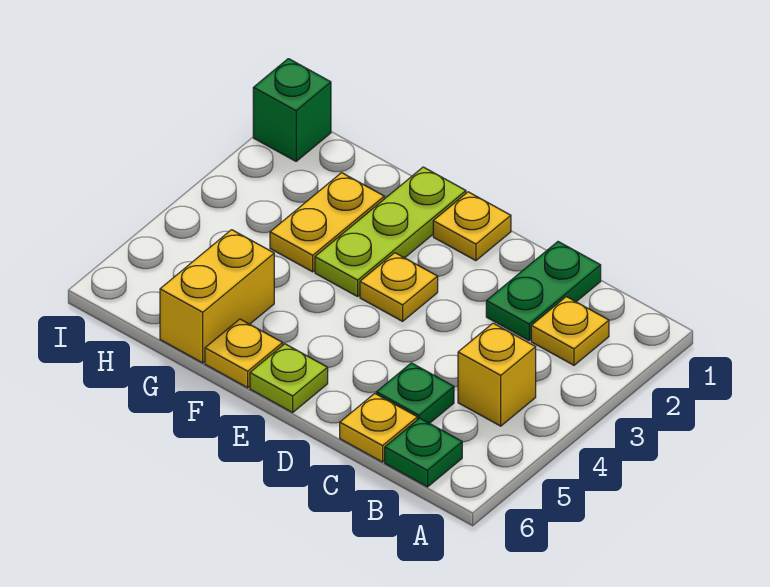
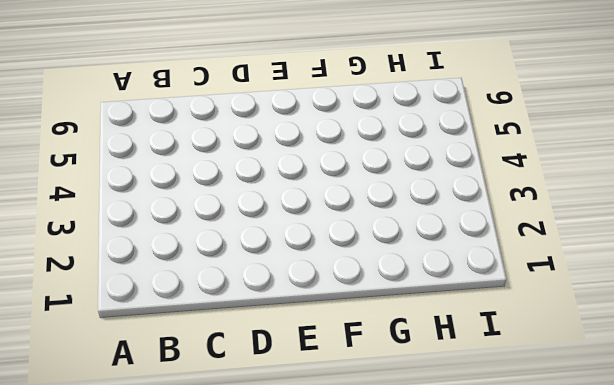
none -> yellow plate B2 level 1
none -> yellow brick B4 level 1
none -> green plate B6 level 1

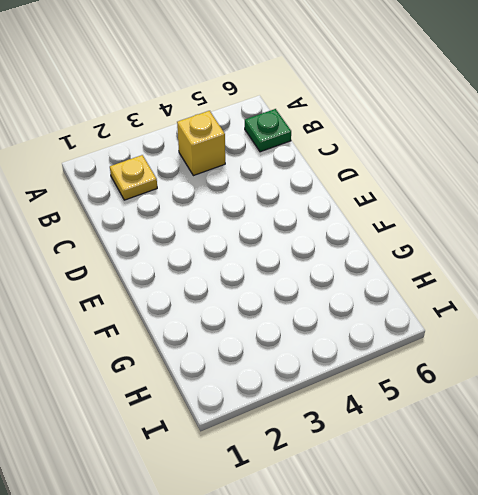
none -> green plate C1:C2 level 1
none -> green plate C5 level 1
none -> yellow plate C6 level 1

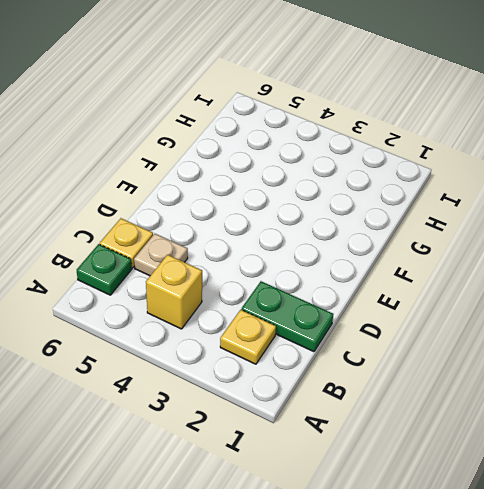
tan plate C5 level 1 -> green plate C5 level 1
none -> yellow plate E1 level 1
none -> yellow plate E3 level 1
none -> lime plate E6 level 1

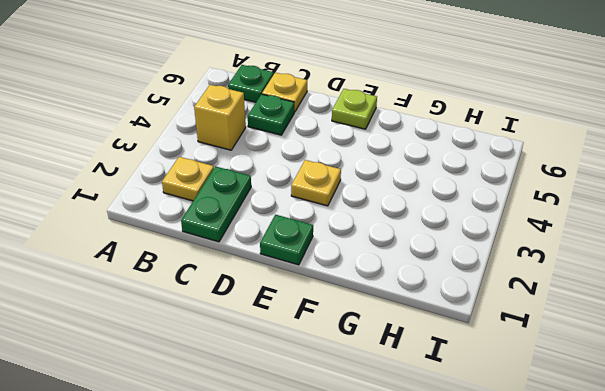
green plate E1 level 1 -> yellow plate E1 level 1
none -> lime plate F1:F3 level 1
none -> yellow plate F6 level 1
none -> yellow plate G2:G3 level 1

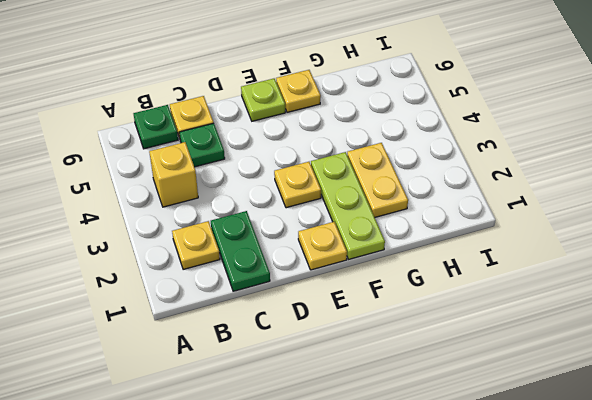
none -> yellow brick G5:G6 level 1
none -> green brick I1 level 1

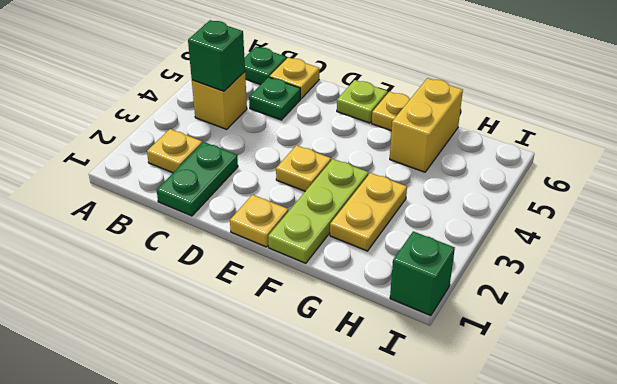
green brick B4 level 2 -> none

